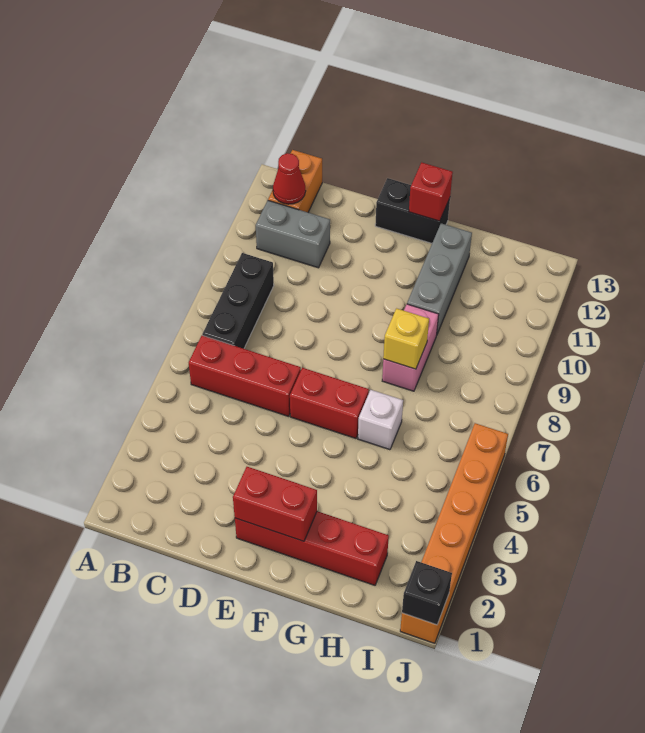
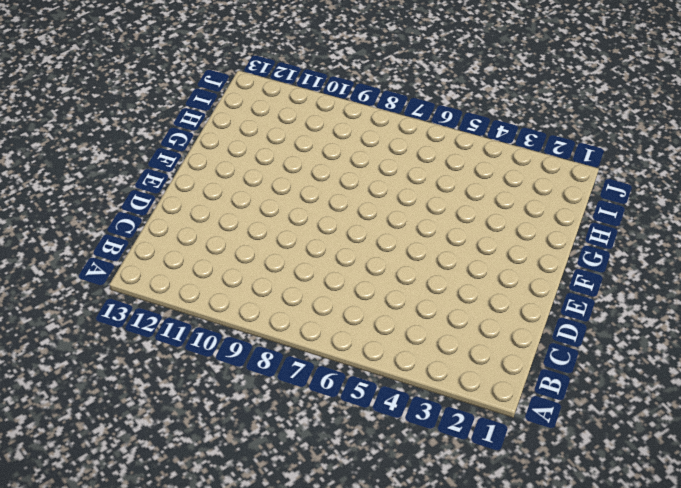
none -> red brick B6:D6 level 1
none -> black brick B7:B9 level 1
none -> grey brick B11:C11 level 1

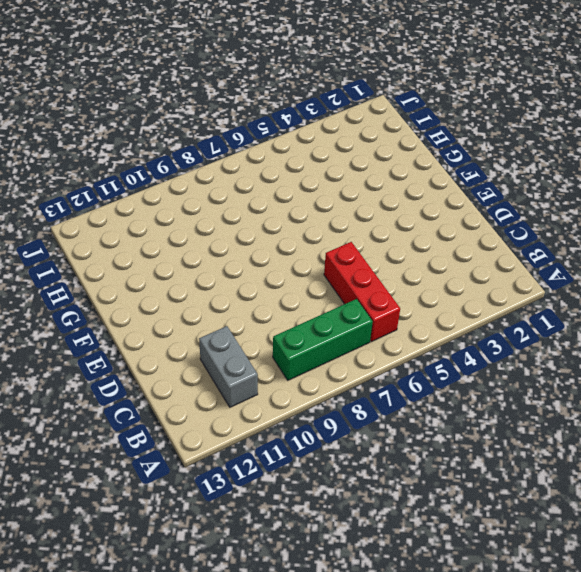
green brick B7:B9 level 1 -> black brick B7:B9 level 1
none -> orange brick B12:B13 level 1
none -> red brick E2:H2 level 1
none -> red brick E6:F6 level 1

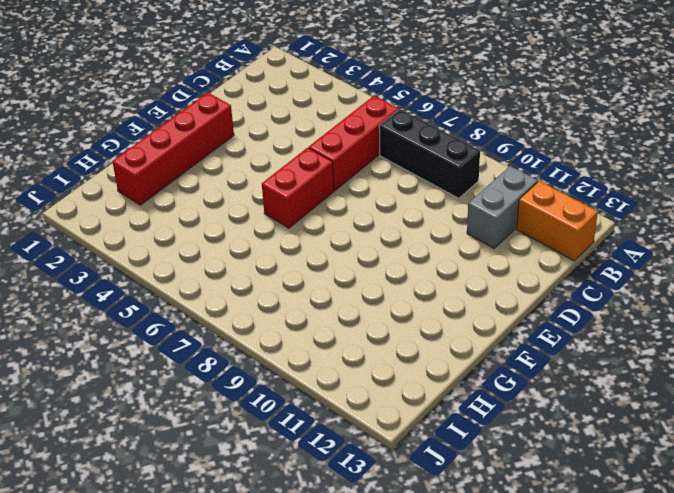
none -> black brick E13:F13 level 1
none -> white brick G6 level 1
none -> pink brick G8:G9 level 1

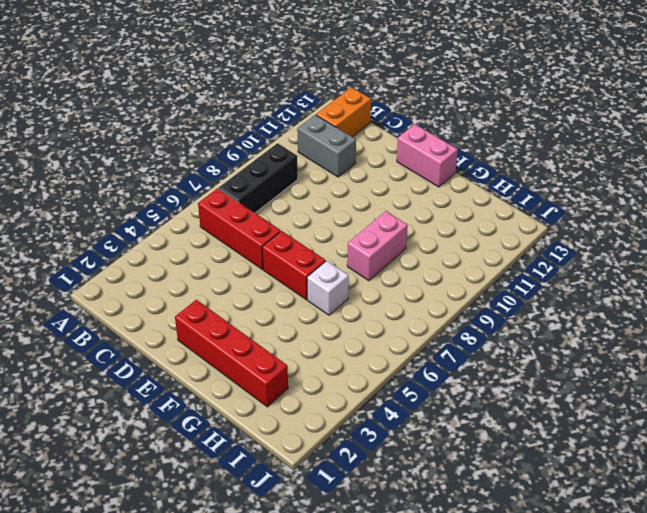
pink brick E13:F13 level 1 -> black brick E13:F13 level 1
none -> grey brick G10:G12 level 1
none -> orange brick J1:J6 level 1
none -> red cone B12 level 2

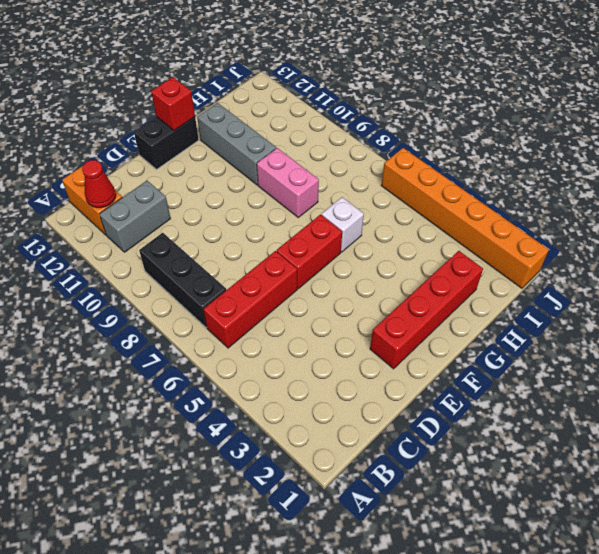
none -> red brick E2:F2 level 2
none -> yellow brick G8 level 2
none -> black brick J1 level 2

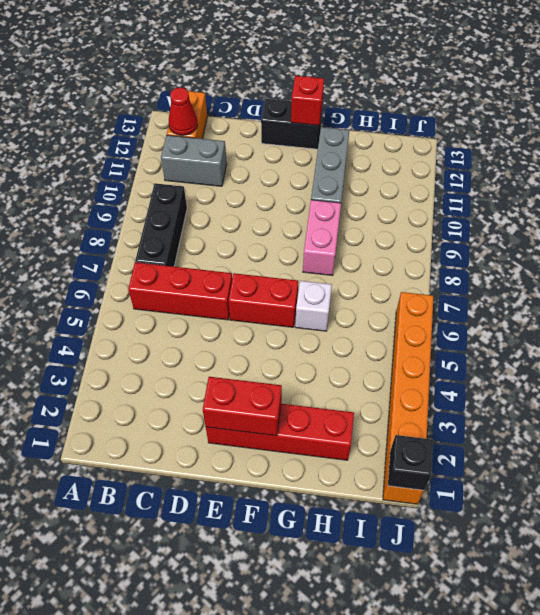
none -> yellow brick G8 level 2

